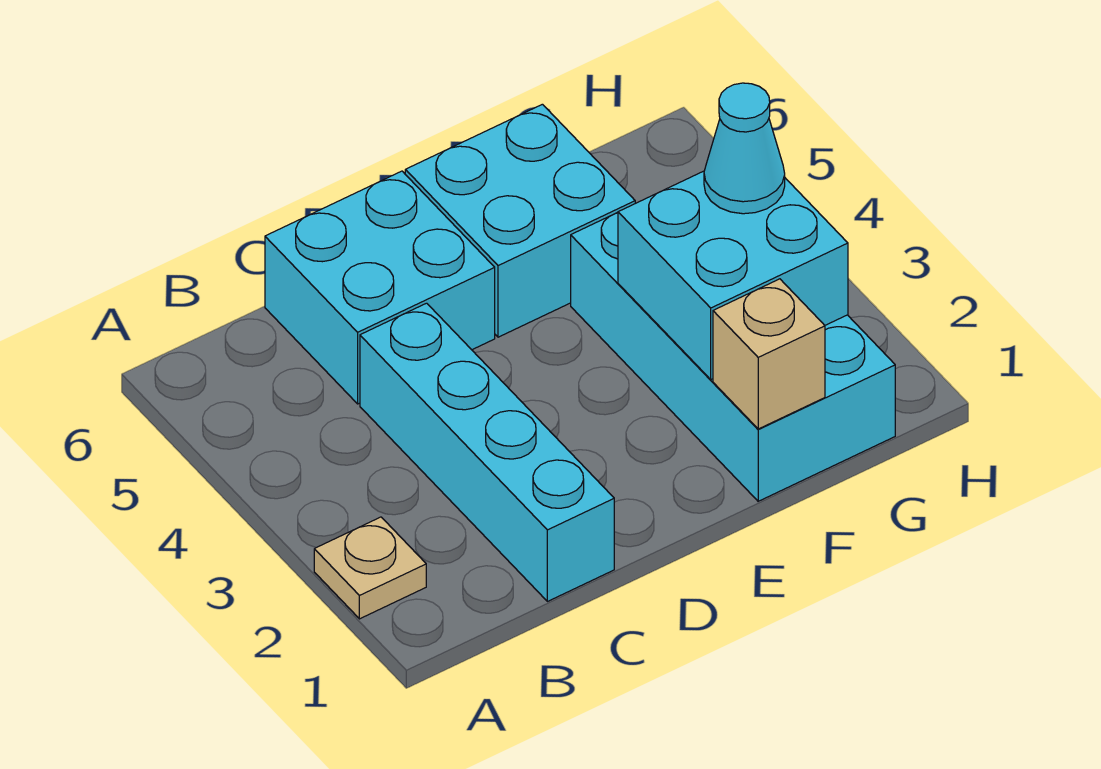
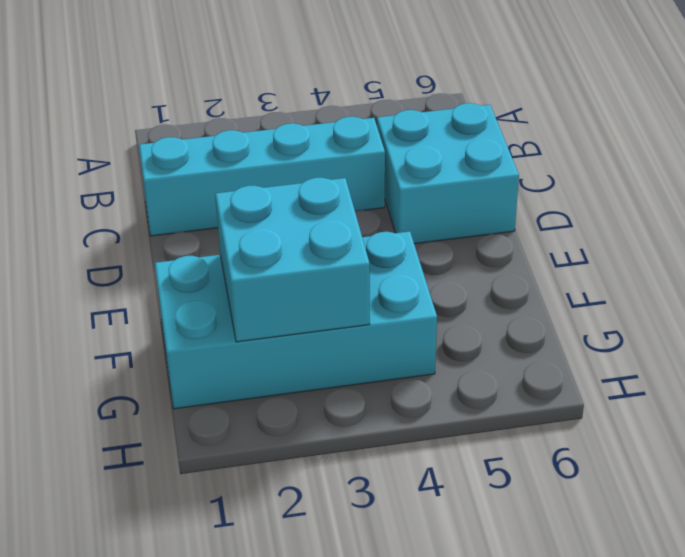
none -> tan plate A2 level 1
none -> cyan brick E5:F6 level 1

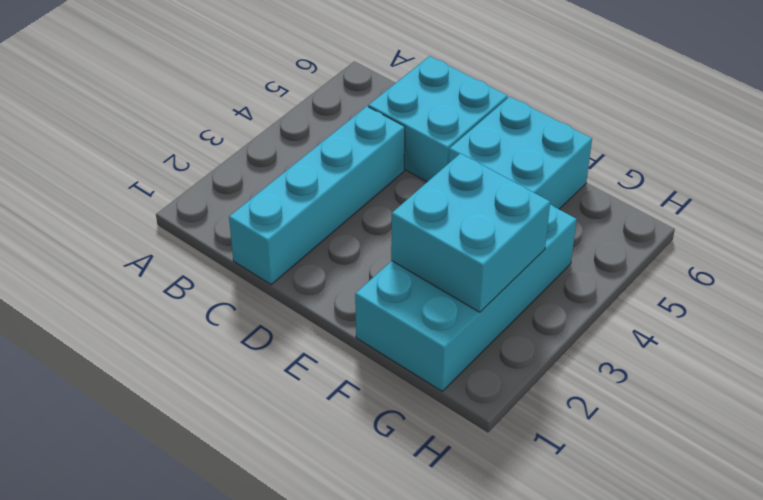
none -> tan plate A2 level 1
none -> tan brick F1 level 2

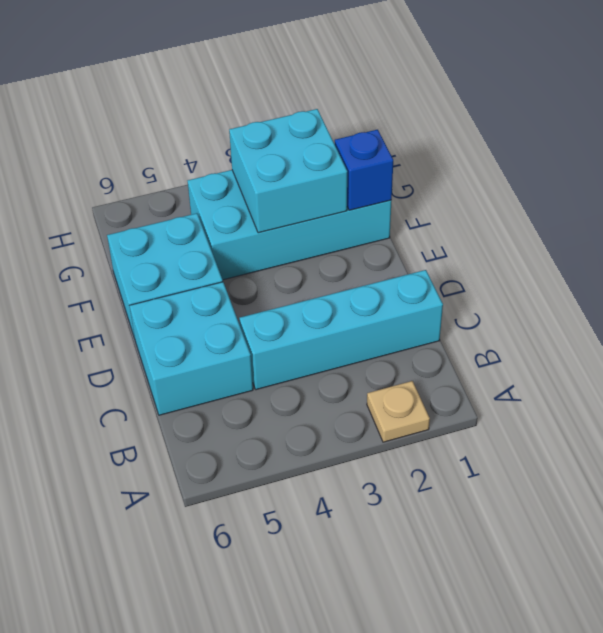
blue brick F1 level 2 -> tan brick F1 level 2
none -> cyan cone G3 level 3

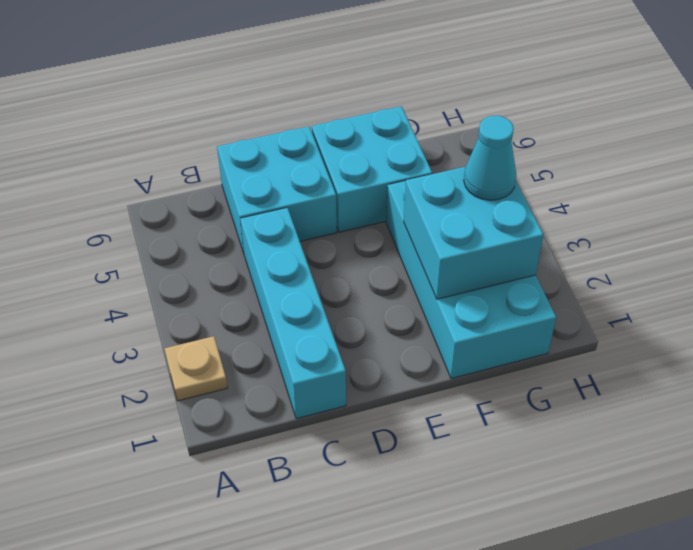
none -> tan brick F1 level 2

